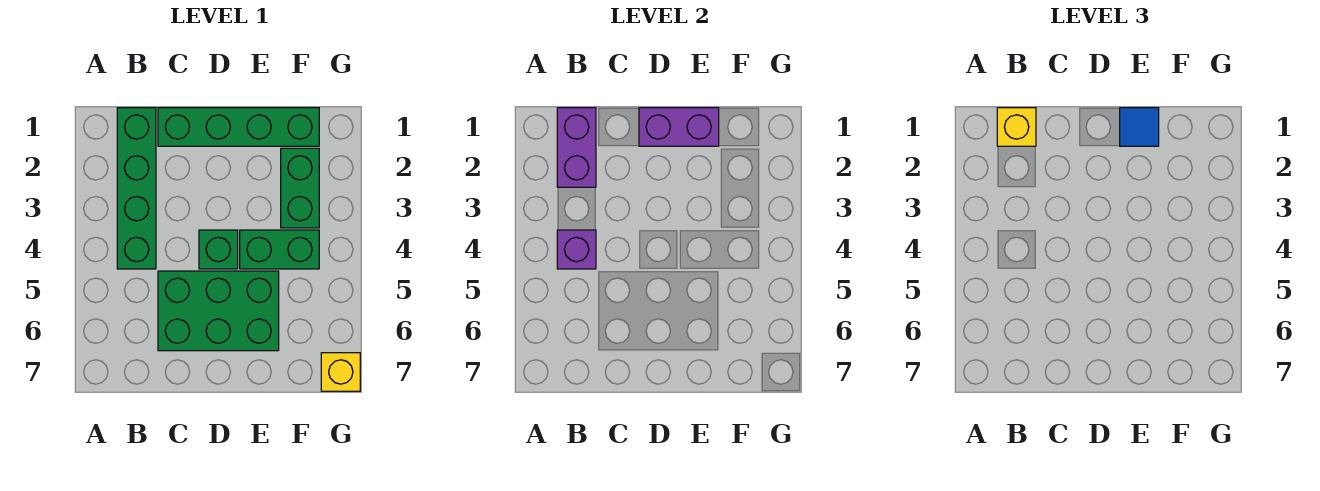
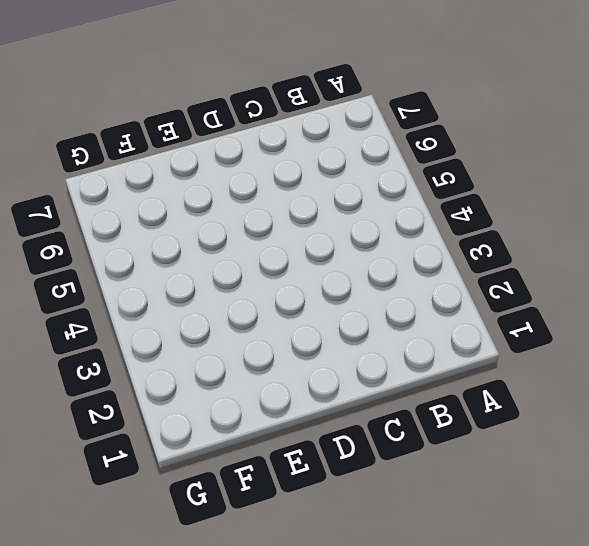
none -> green brick B1:B4 level 1
none -> green brick C1:F1 level 1
none -> green brick C5:E6 level 1

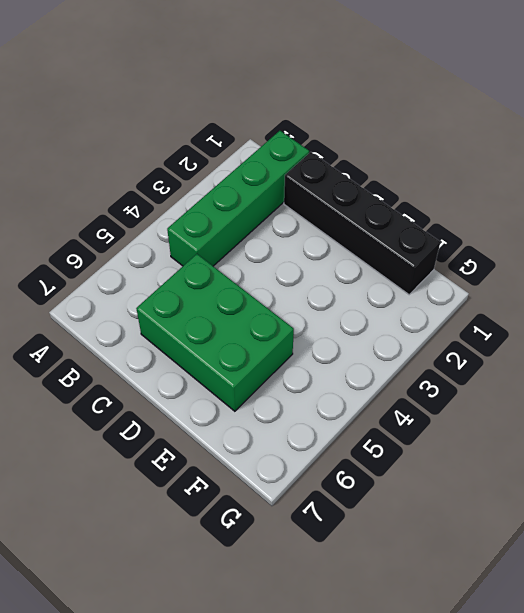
black brick C1:F1 level 1 -> green brick C1:F1 level 1
none -> green brick D4 level 1
none -> green brick E4:F4 level 1
none -> green brick F2:F3 level 1

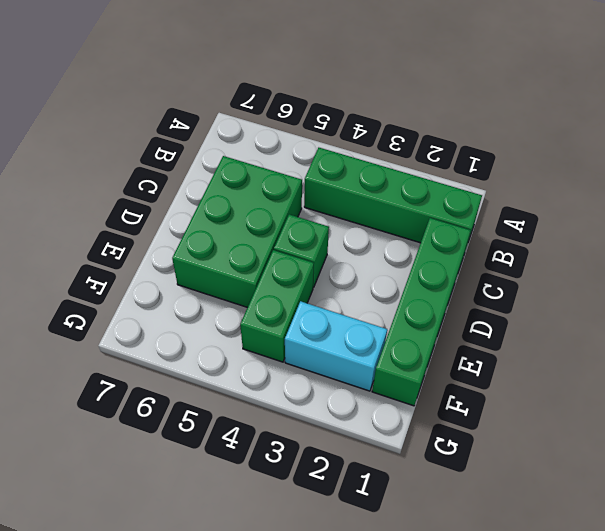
cyan brick F2:F3 level 1 -> green brick F2:F3 level 1
none -> yellow brick G7 level 1
none -> purple brick B1:B2 level 2
none -> purple brick B4 level 2

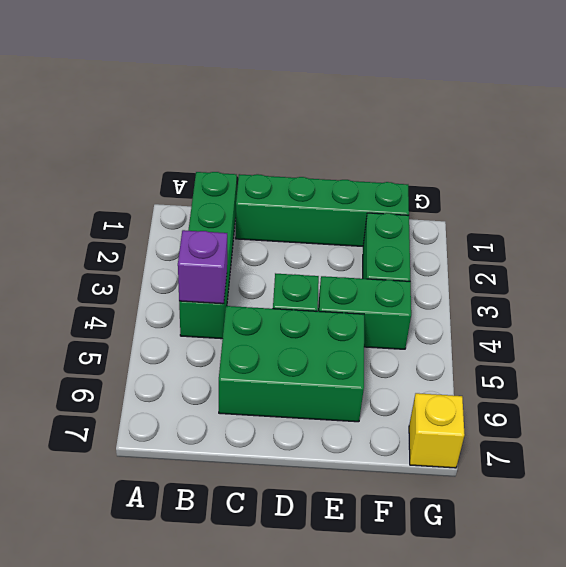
none -> purple brick B1:B2 level 2
none -> purple brick D1:E1 level 2
none -> yellow brick B1 level 3

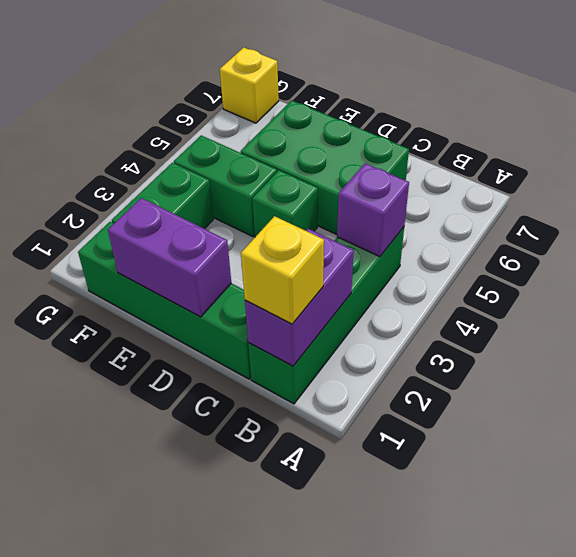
none -> blue tile E1 level 3

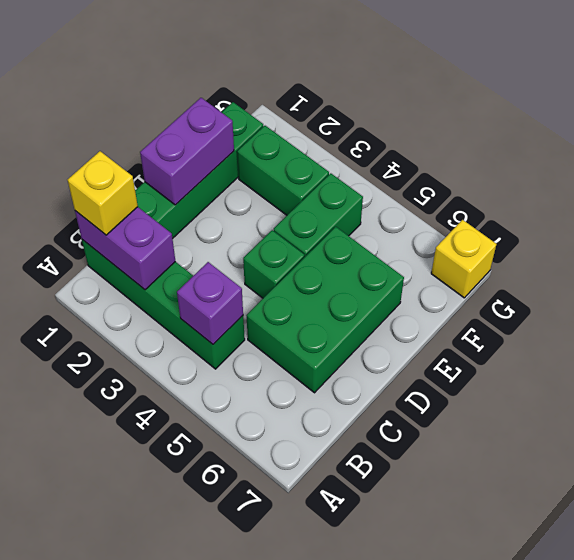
none -> blue tile E1 level 3

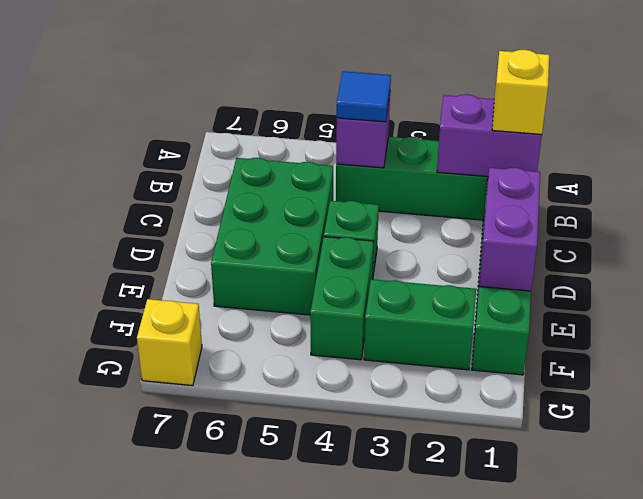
blue tile B4 level 3 -> blue tile E1 level 3

